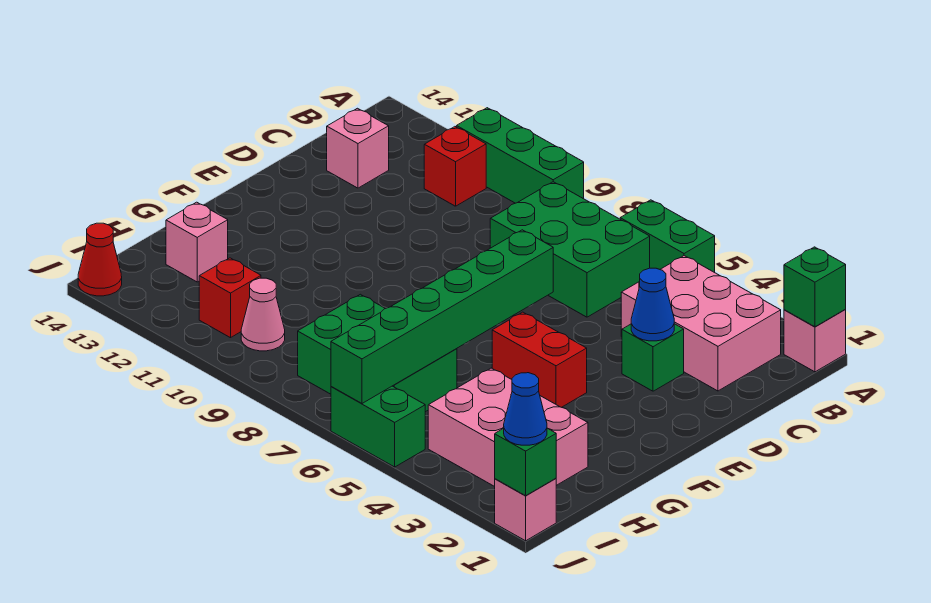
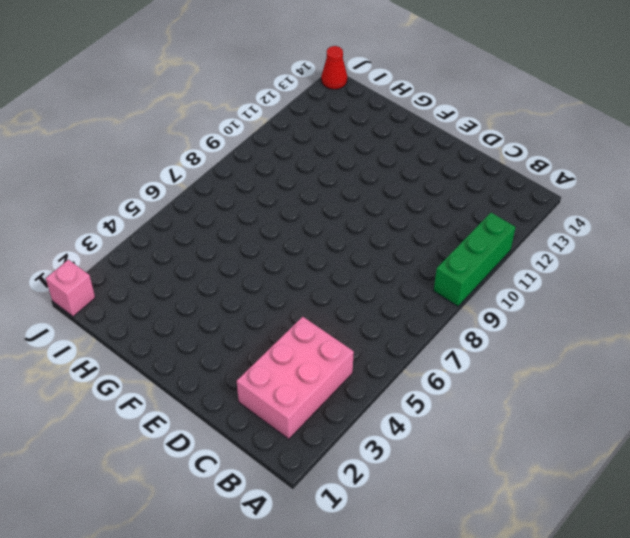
none -> pink brick A1 level 1
none -> green brick A5:A6 level 1
none -> green brick B6:C8 level 1

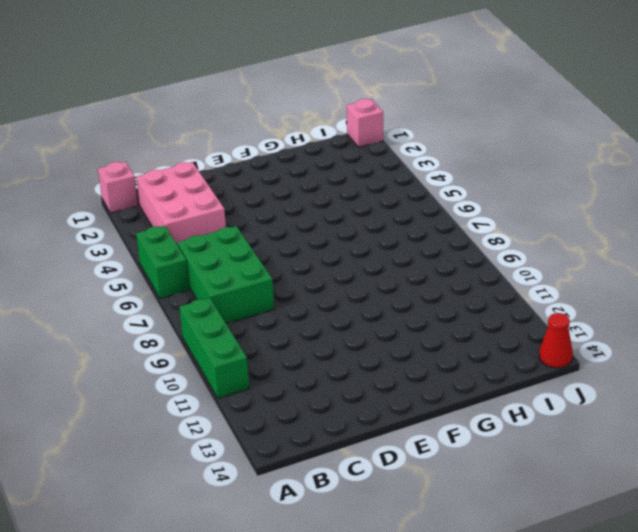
none -> red brick B11 level 1
none -> pink brick C13 level 1
none -> green brick D3 level 1

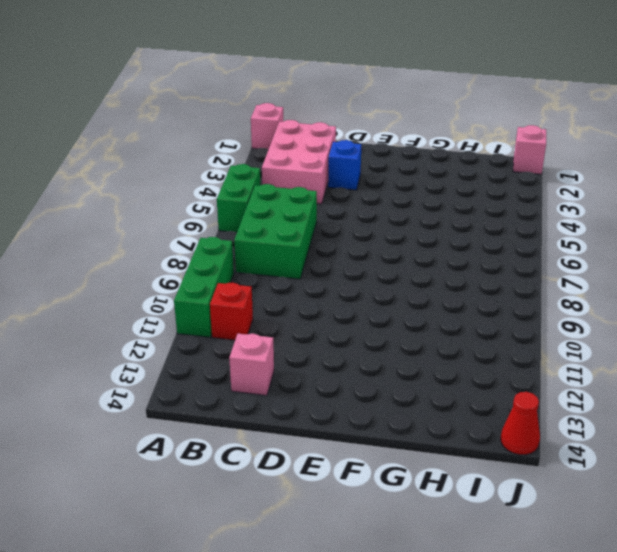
blue brick D3 level 1 -> green brick D3 level 1
none -> red brick F4:F5 level 1
none -> pink brick H2:I4 level 1
none -> green brick H6:I8 level 1

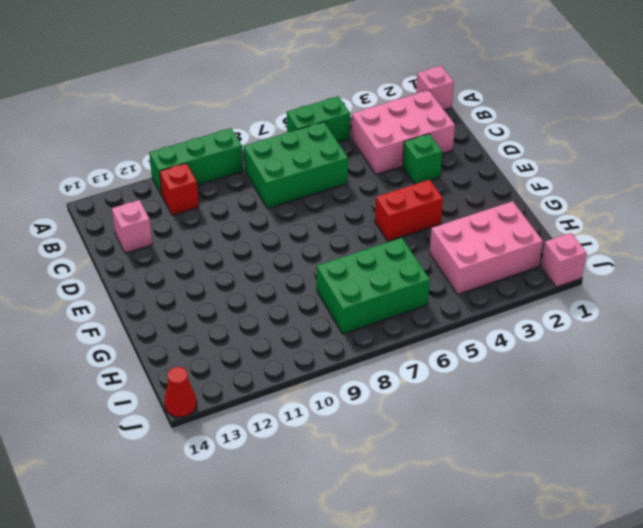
none -> pink brick H13 level 1
none -> pink cone I10 level 1
none -> red brick I11 level 1

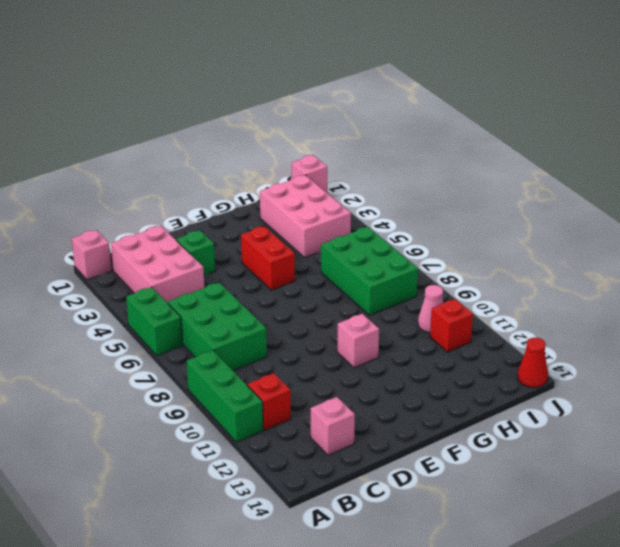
pink brick F10 level 1 -> pink brick H13 level 1
none -> green brick J5:J6 level 1
none -> green brick A1 level 2
none -> blue cone D3 level 2

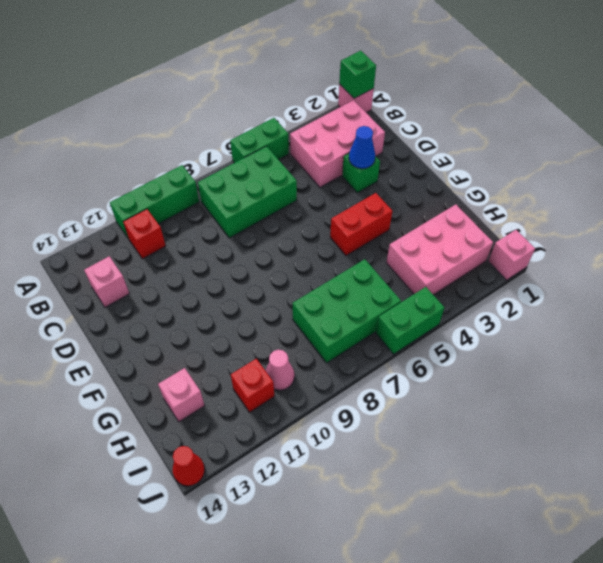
none -> green brick E6:J6 level 2
none -> green brick J1 level 2
none -> blue cone J1 level 3

